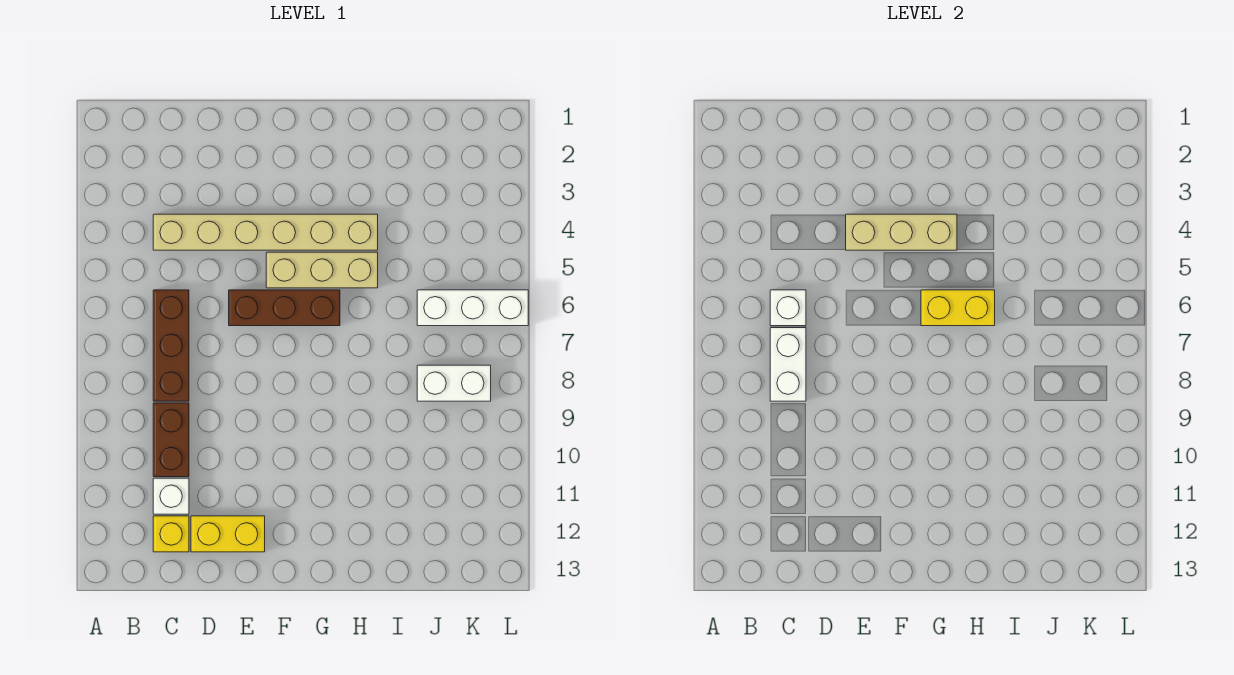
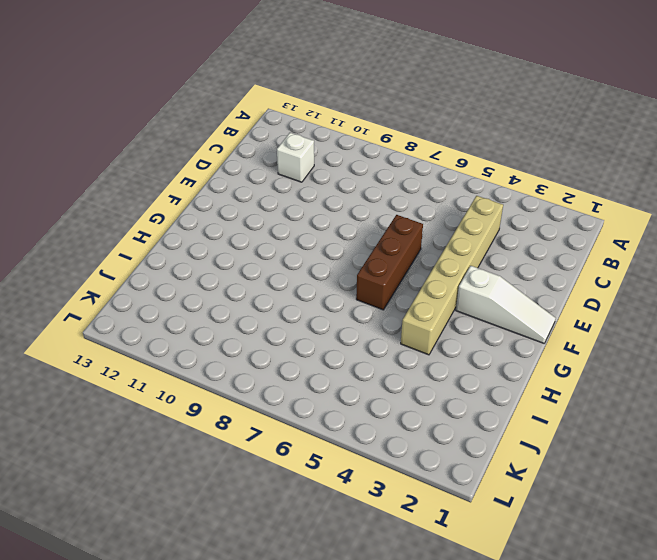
white slope F1:F3 level 1 top 3 -> none
none -> brown brick C6:C8 level 1
none -> brown brick C9:C10 level 1
none -> yellow brick C12 level 1

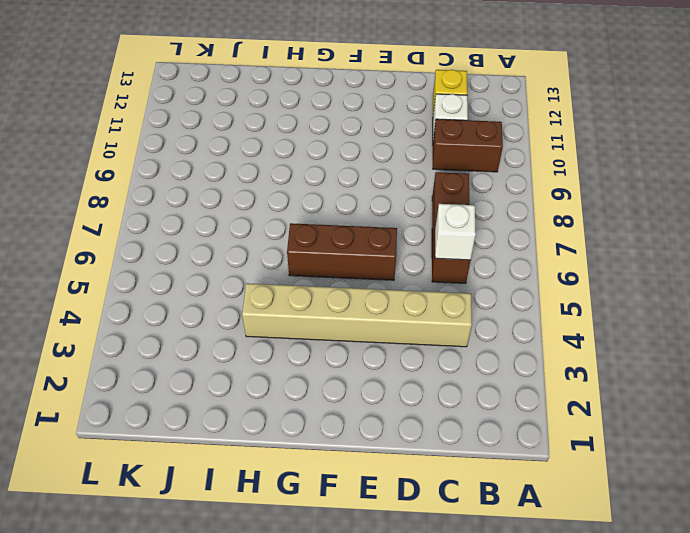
brown brick B10:C10 level 1 -> brown brick C9:C10 level 1
none -> yellow brick D12:E12 level 1
none -> tan brick F5:H5 level 1
none -> white brick J6:L6 level 1

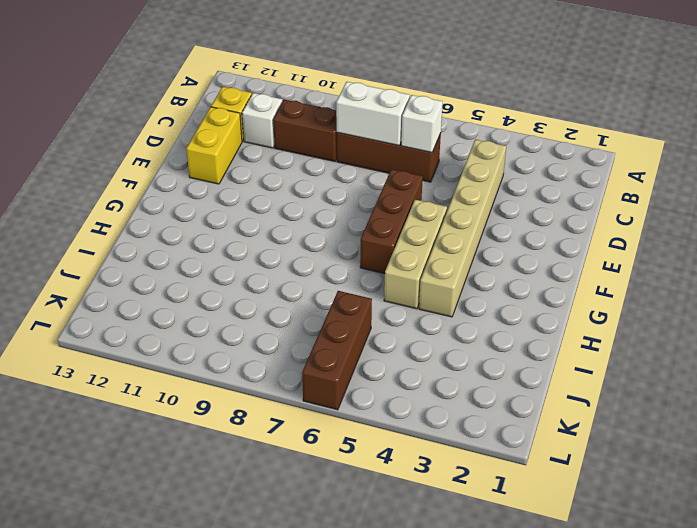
brown brick J6:L6 level 1 -> white brick J6:L6 level 1
none -> white brick J8:K8 level 1
none -> tan brick E4:G4 level 2
none -> yellow brick G6:H6 level 2

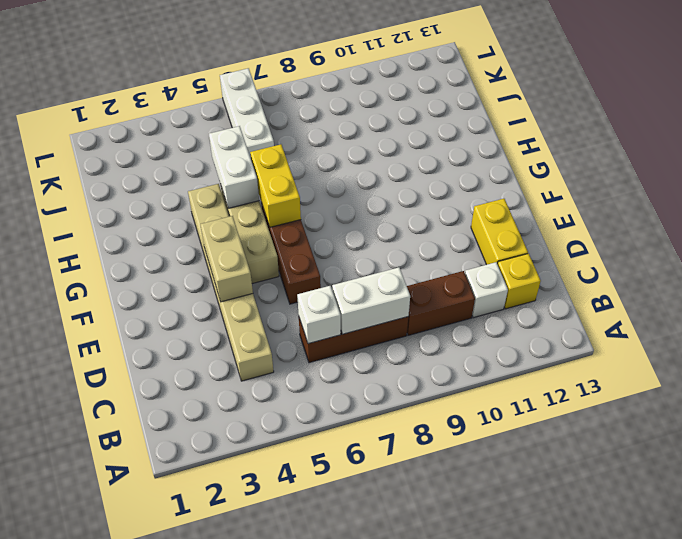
tan brick E4:F4 level 2 -> tan brick E4:G4 level 2
white brick H5:I5 level 2 -> white brick J8:K8 level 1

